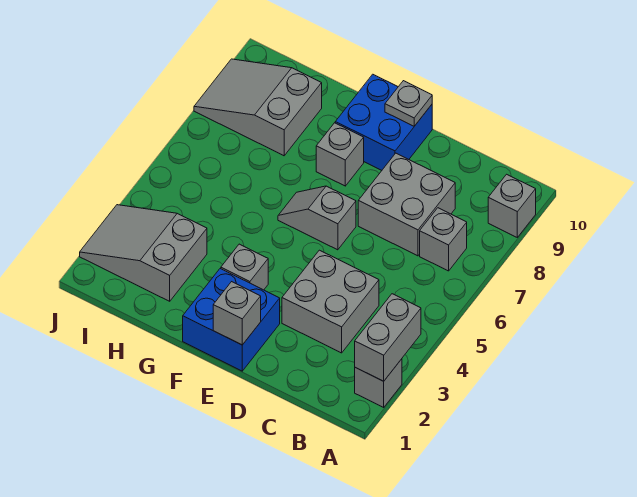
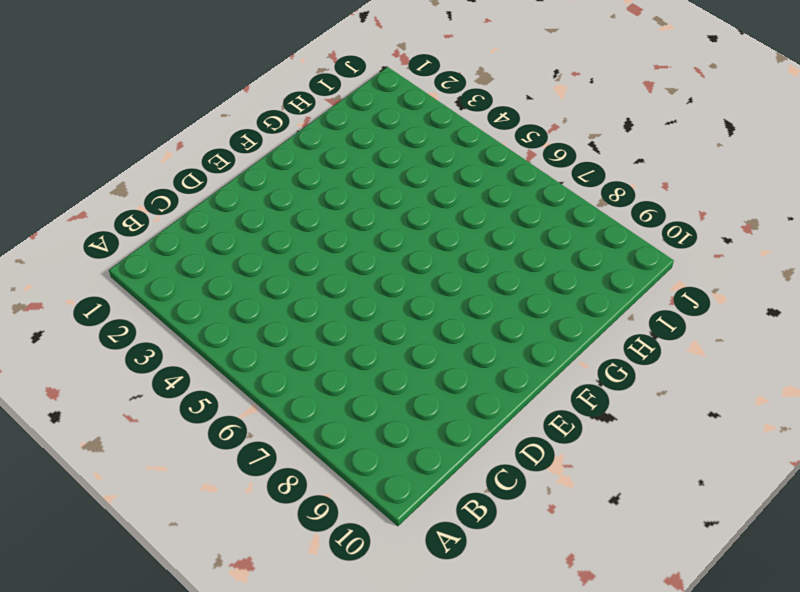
none -> grey brick A2 level 1
none -> grey brick A9 level 1
none -> grey brick B7 level 1

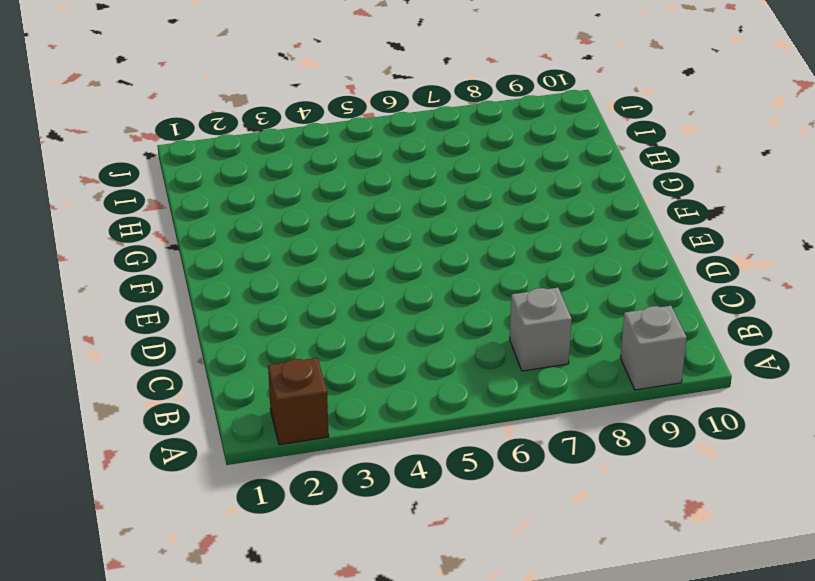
brown brick A2 level 1 -> grey brick A2 level 1
none -> grey brick C3:D4 level 1
none -> grey brick C7:D8 level 1
none -> blue brick E1:F2 level 1

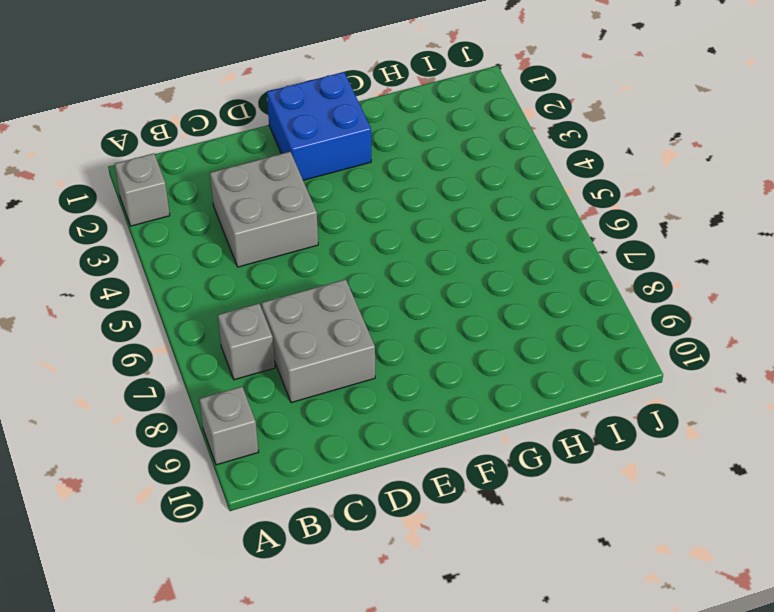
none -> grey slope E6:F6 level 1 top E
none -> blue brick E9:F10 level 1
none -> grey brick F3 level 1

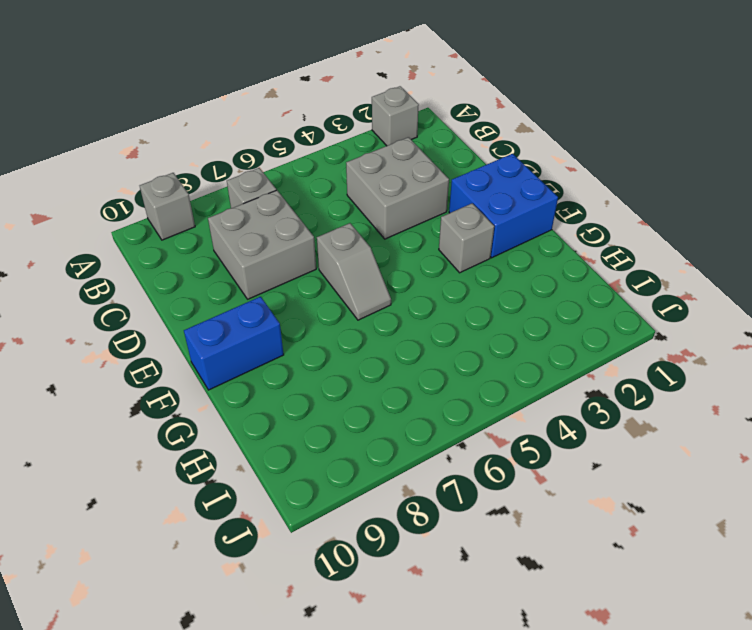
blue brick F9:F10 level 1 -> blue brick E9:F10 level 1
none -> grey brick F8 level 1
none -> grey slope H2:J3 level 1 top H
none -> grey slope H8:J9 level 1 top H

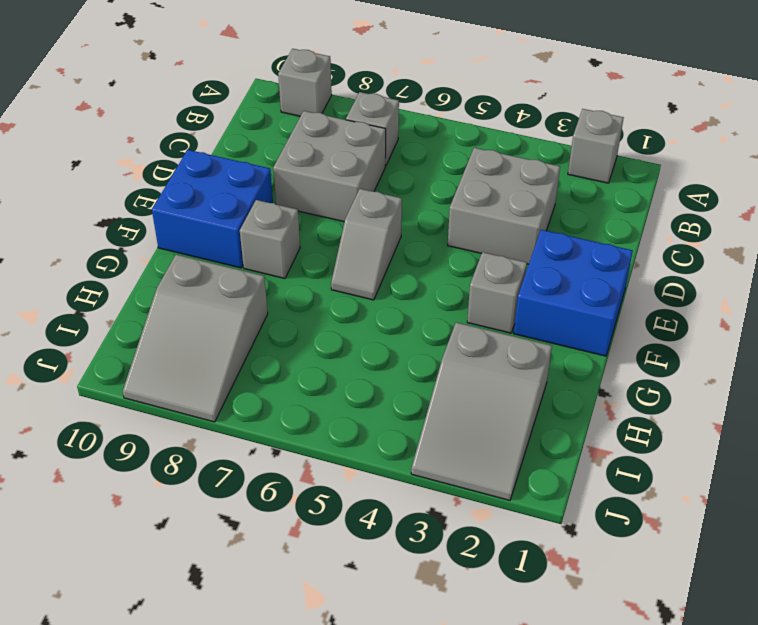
none -> grey brick A2:A3 level 2
none -> grey brick E1 level 2
none -> grey plate E10 level 2

